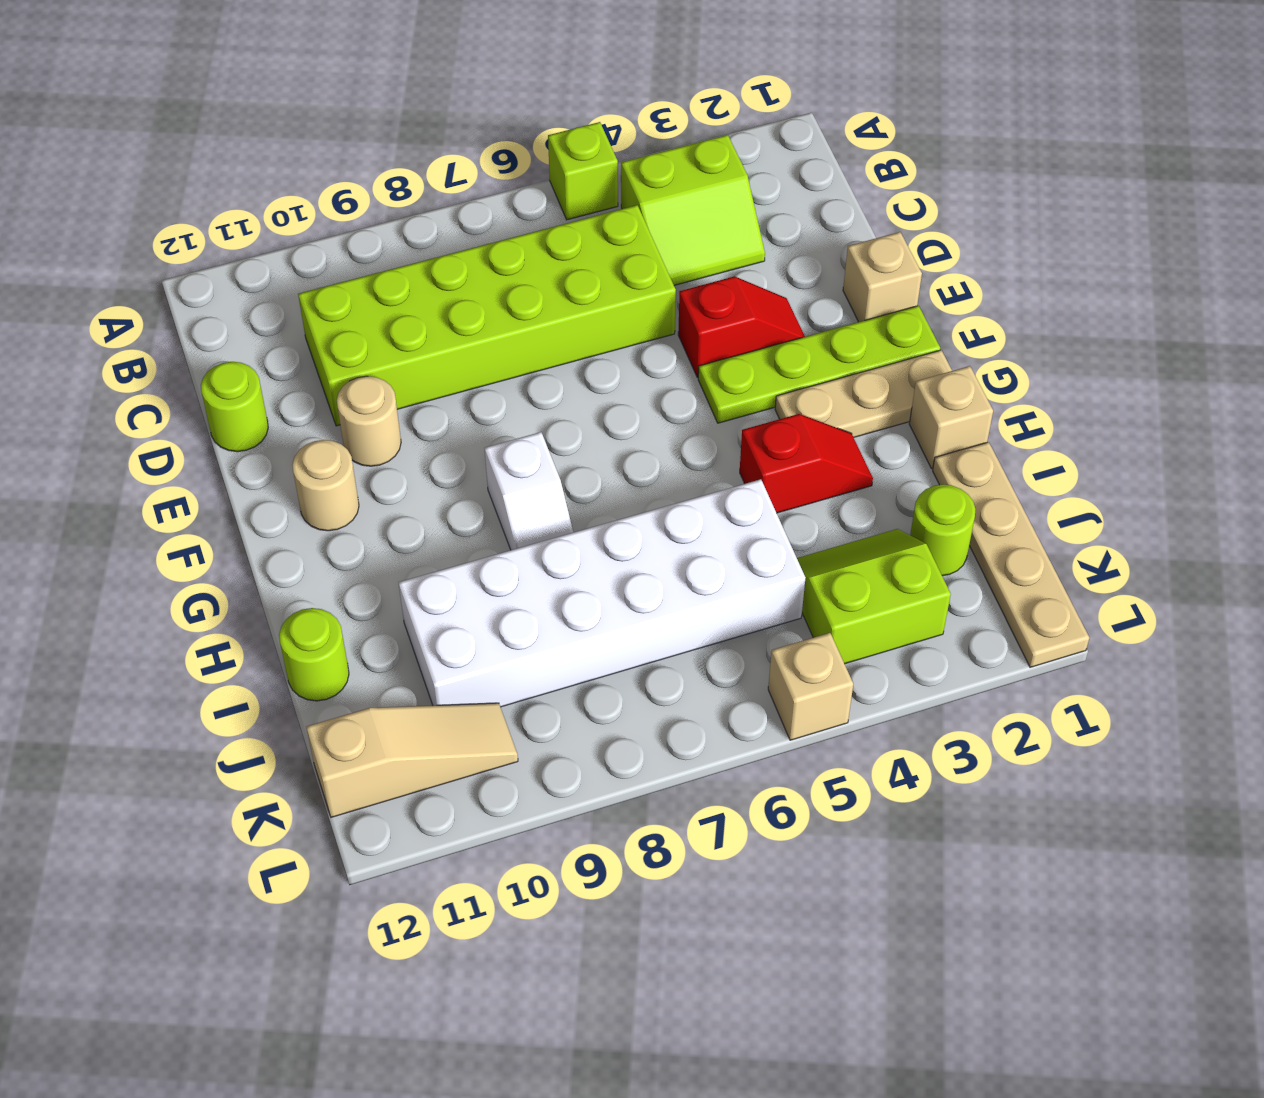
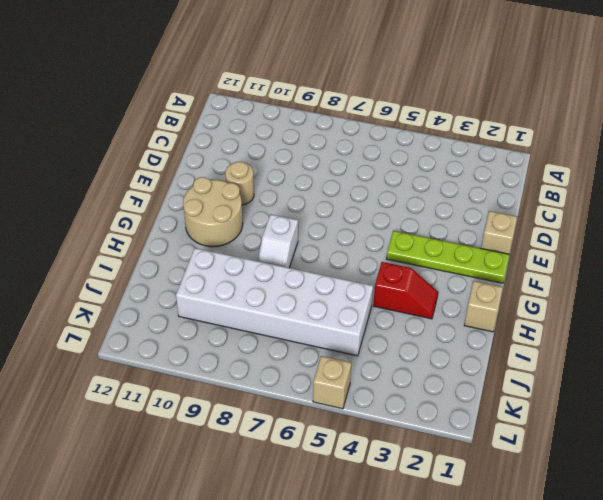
tan round brick F10:G11 level 1 -> tan round brick F11 level 1
none -> lime brick A5 level 1
none -> lime slope B3:C4 level 1 top B
none -> lime brick C5:D10 level 1

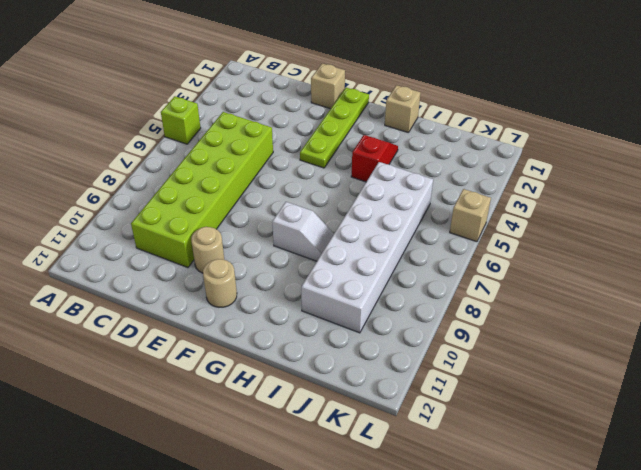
none -> lime slope B3:C4 level 1 top B
none -> lime round brick D12 level 1
none -> red slope E3:E4 level 1 top 4

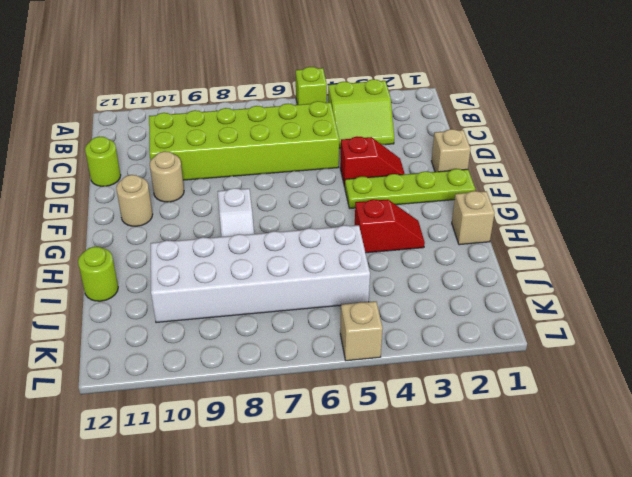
none -> tan plate G1:G3 level 1
none -> tan plate I1:L1 level 1
none -> lime round brick J2 level 1

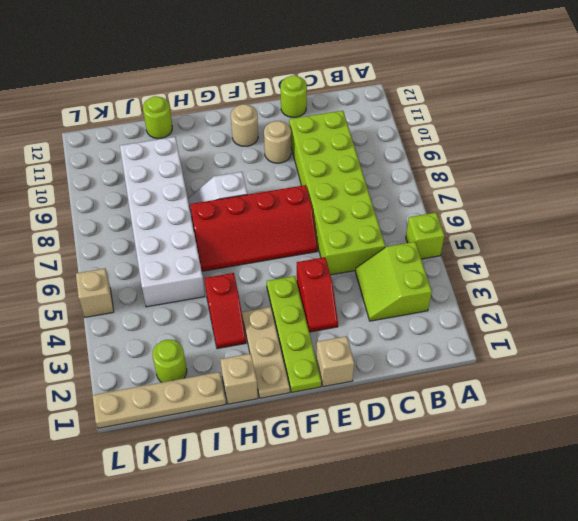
red slope E6:H7 level 1 top 7 -> none
none -> lime slope J3:K4 level 1 top K
none -> tan slope K10:K12 level 1 top 12

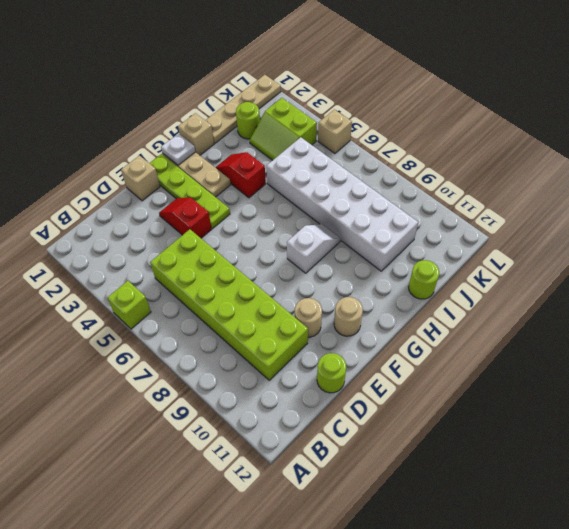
white plate G1 level 2 -> none
none -> lime slope B3:C4 level 1 top B
none -> tan slope K10:K12 level 1 top 12

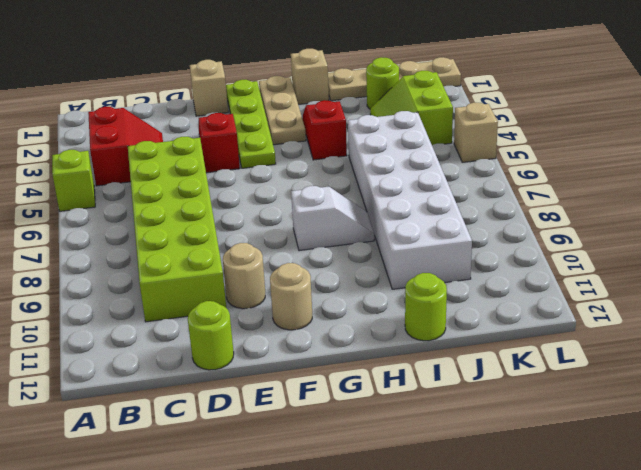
red slope B3:C4 level 1 top B -> lime slope B3:C4 level 1 top B
none -> tan slope K10:K12 level 1 top 12

